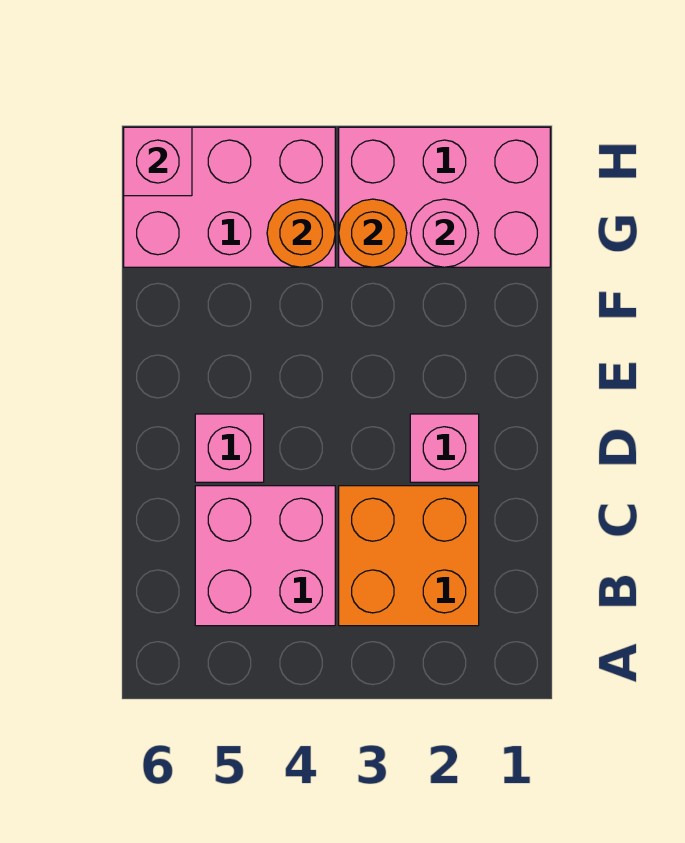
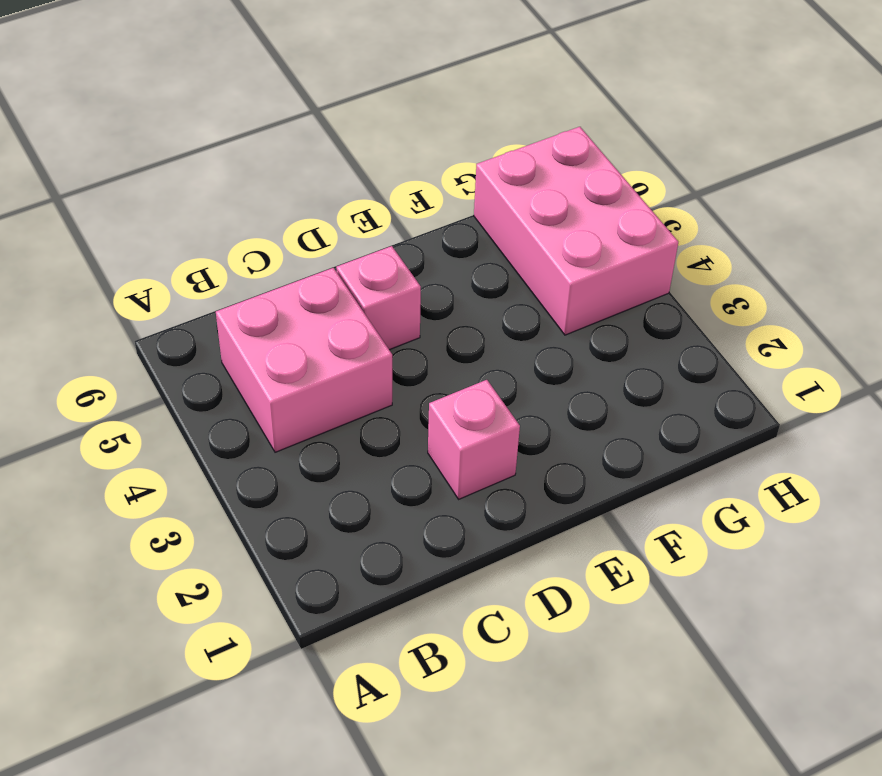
none -> orange brick B2:C3 level 1
none -> pink brick G1:H3 level 1

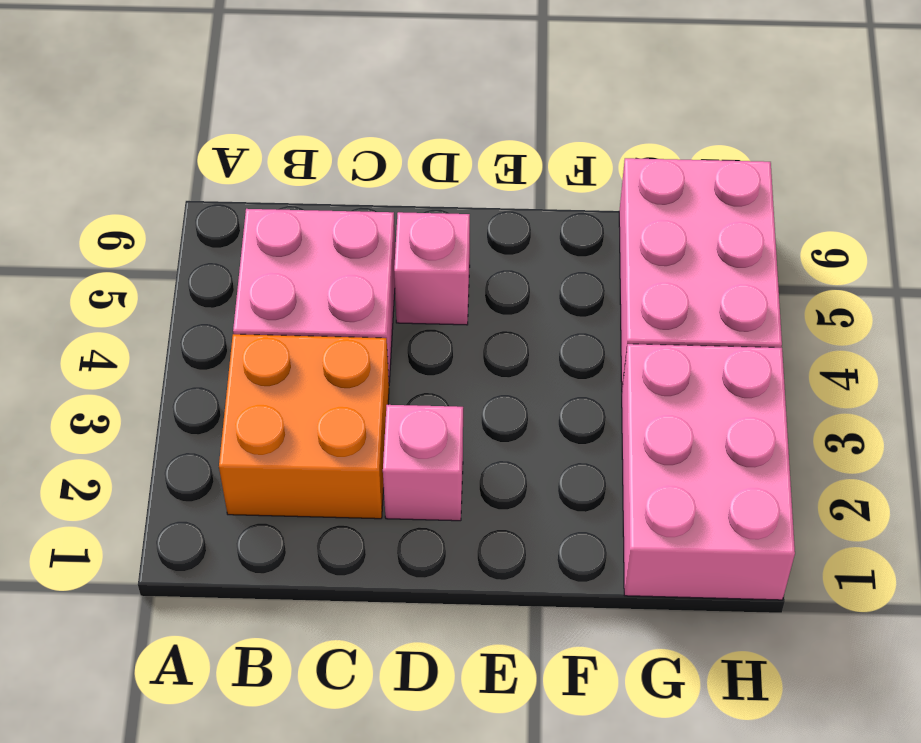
none -> pink round brick G2 level 2
none -> orange round brick G3 level 2

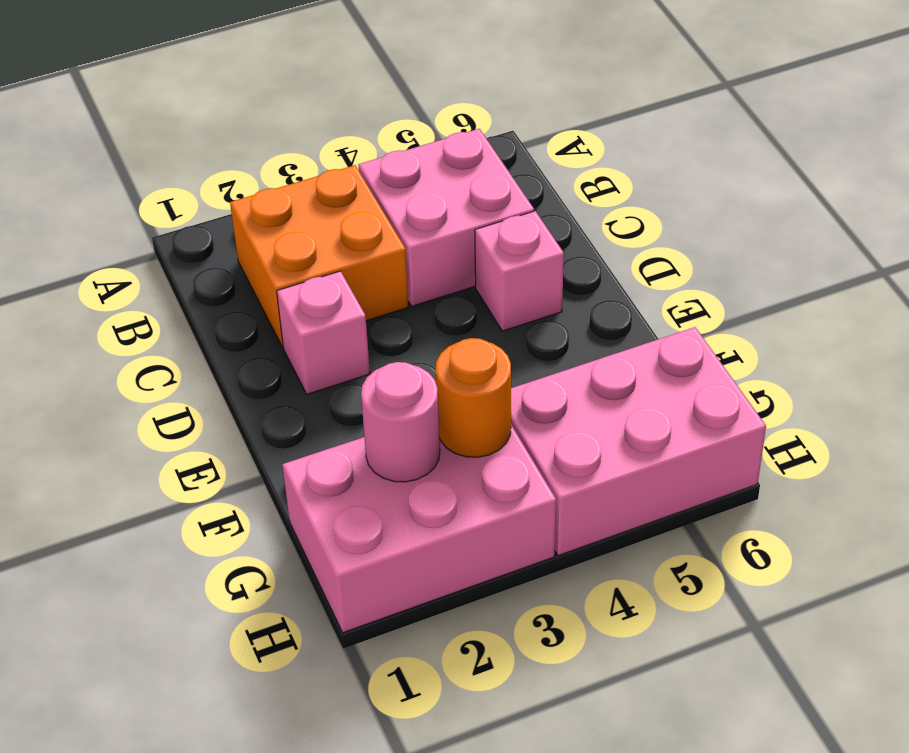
none -> orange round brick G4 level 2
none -> pink brick H6 level 2

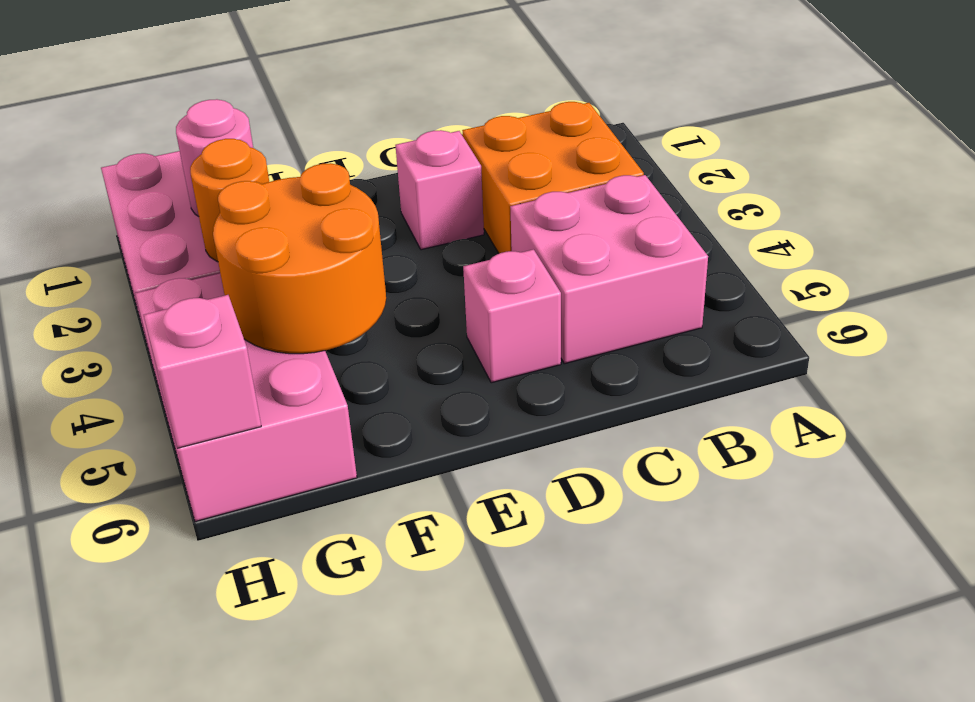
orange round brick F4:G5 level 2 -> orange round brick G4 level 2

